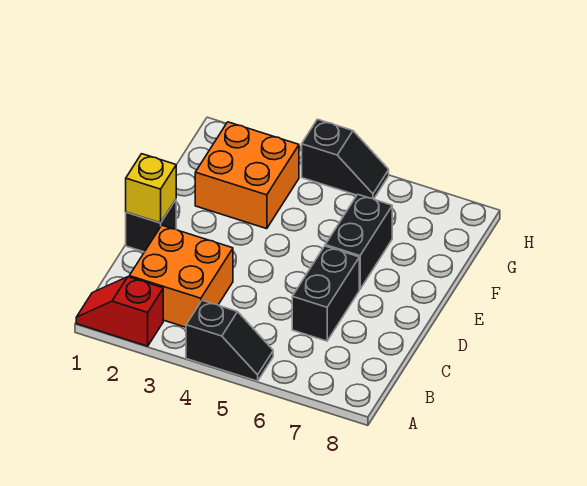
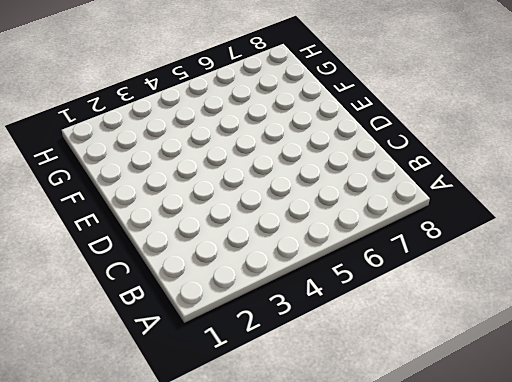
none -> red slope A1:A2 level 1 top 2
none -> black slope A4:A5 level 1 top 4

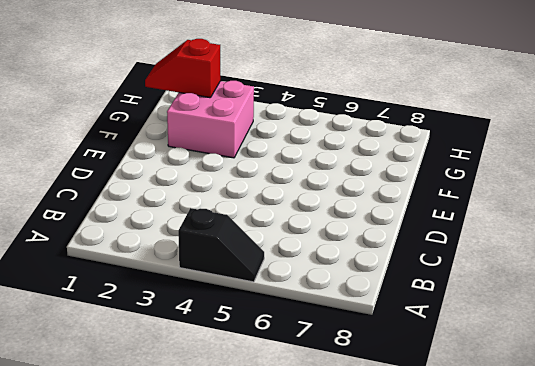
pink brick F2:G3 level 1 -> orange brick F2:G3 level 1
red slope G1:G2 level 2 top 2 -> red slope A1:A2 level 1 top 2
none -> orange brick B2:C3 level 1
none -> black brick C6:D6 level 1

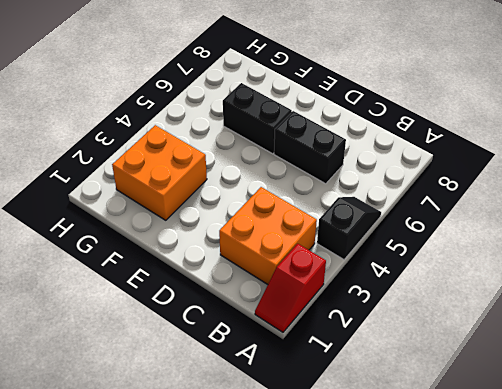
none -> black brick D1 level 1
none -> black slope H4:H5 level 1 top 4

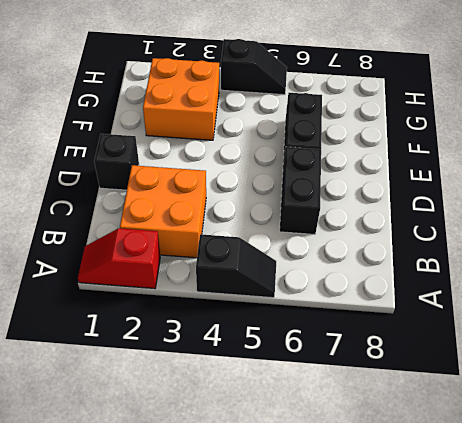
none -> yellow brick D1 level 2

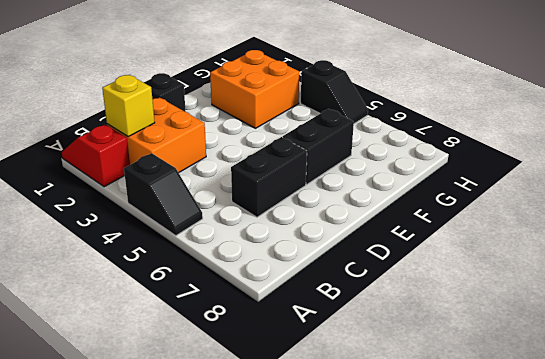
yellow brick B2 level 2 -> yellow brick D1 level 2

